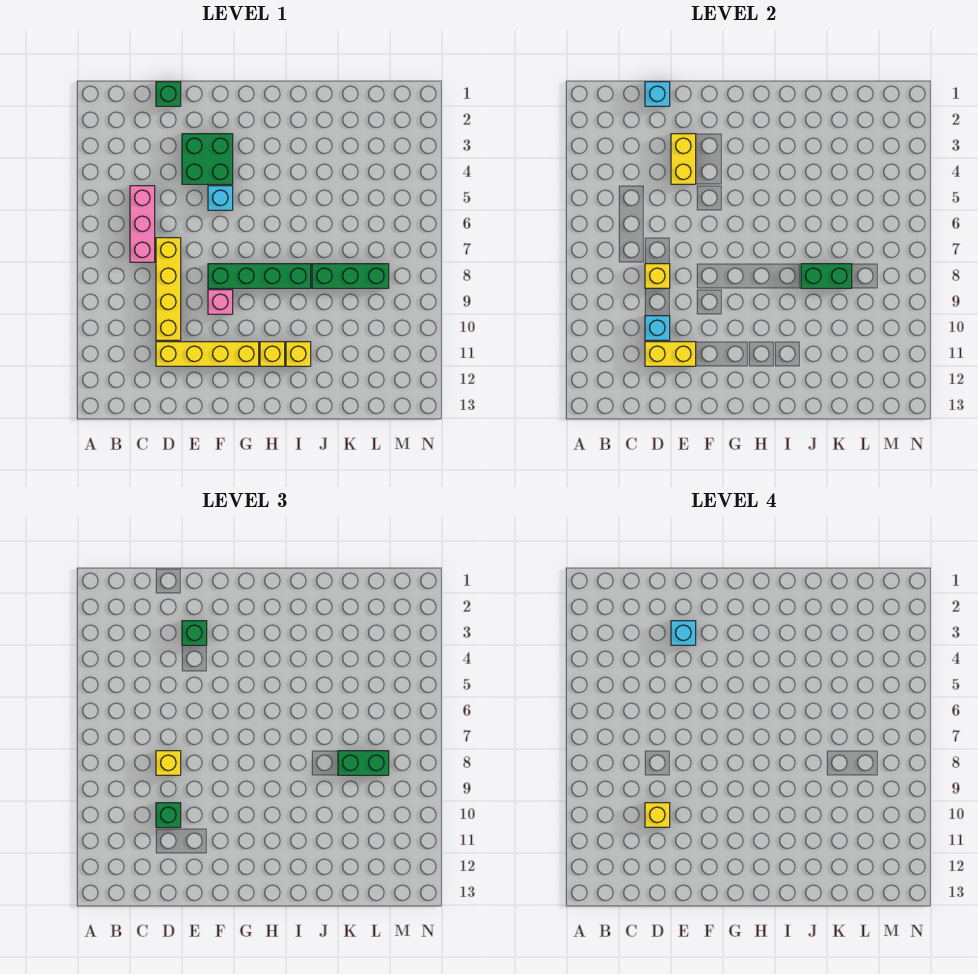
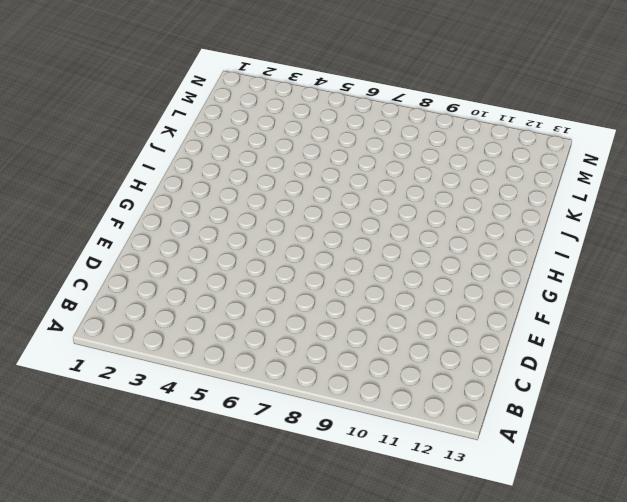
none -> pink brick C5:C7 level 1
none -> green brick D1 level 1
none -> yellow brick D7:D10 level 1

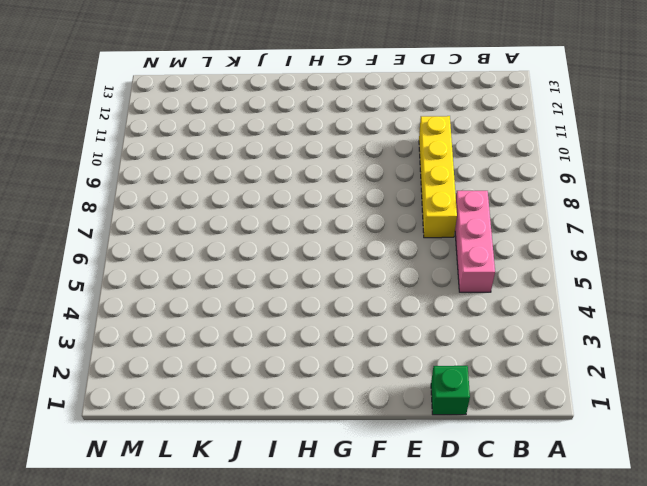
none -> yellow brick D11:G11 level 1
none -> green brick E3:F4 level 1
none -> cyan brick F5 level 1

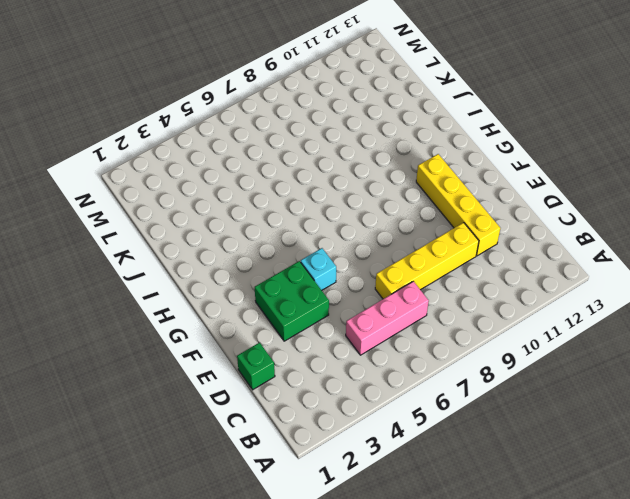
none -> green brick F8:I8 level 1
none -> pink brick F9 level 1
none -> yellow brick H11 level 1

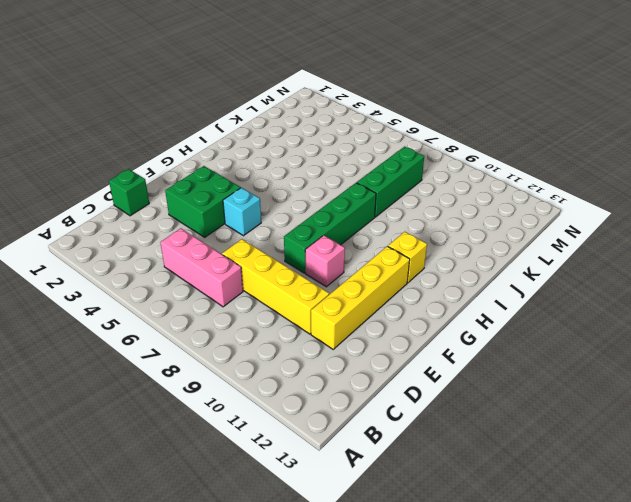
none -> yellow brick I11 level 1
none -> cyan brick D1 level 2
none -> yellow brick D8 level 2

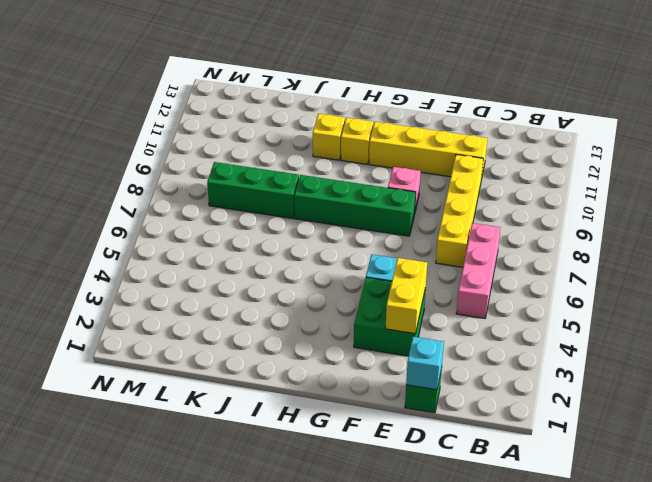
none -> yellow brick D8 level 2
none -> cyan brick D10 level 2
none -> yellow brick D11:E11 level 2

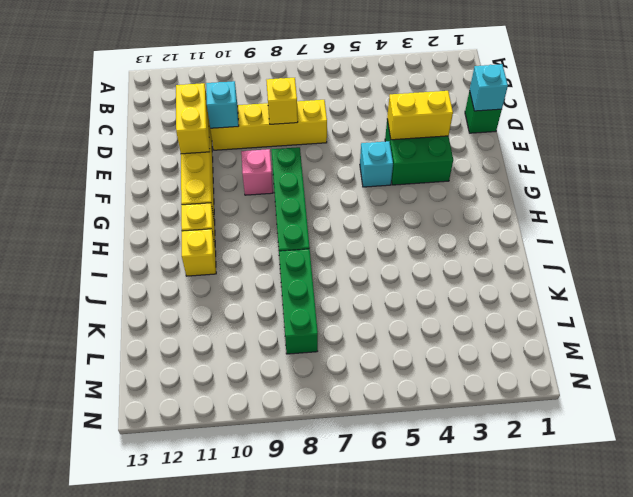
none -> pink brick C5:C7 level 1
none -> green brick J8:K8 level 2
none -> yellow brick D8 level 3

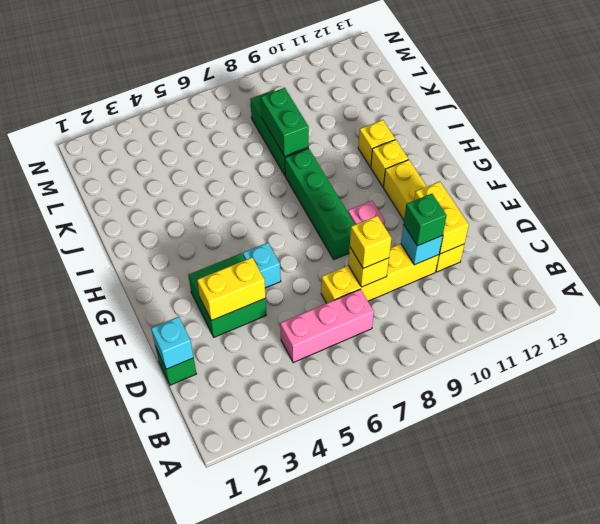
none -> green brick E3 level 3
none -> green brick K8:L8 level 3
none -> yellow brick D10 level 4

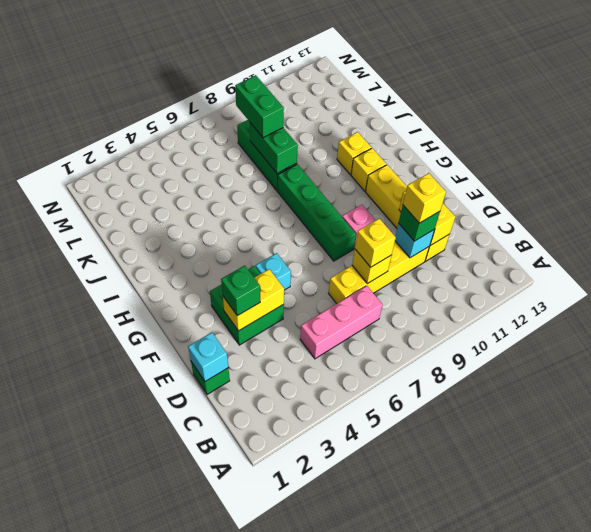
none -> cyan brick E3 level 4

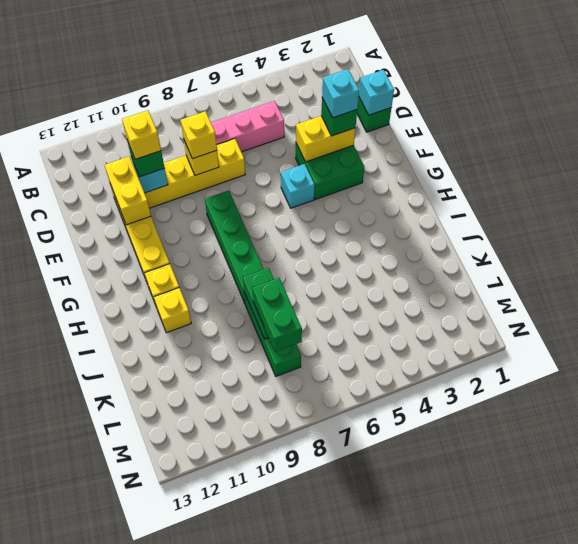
none -> pink brick F9 level 1

